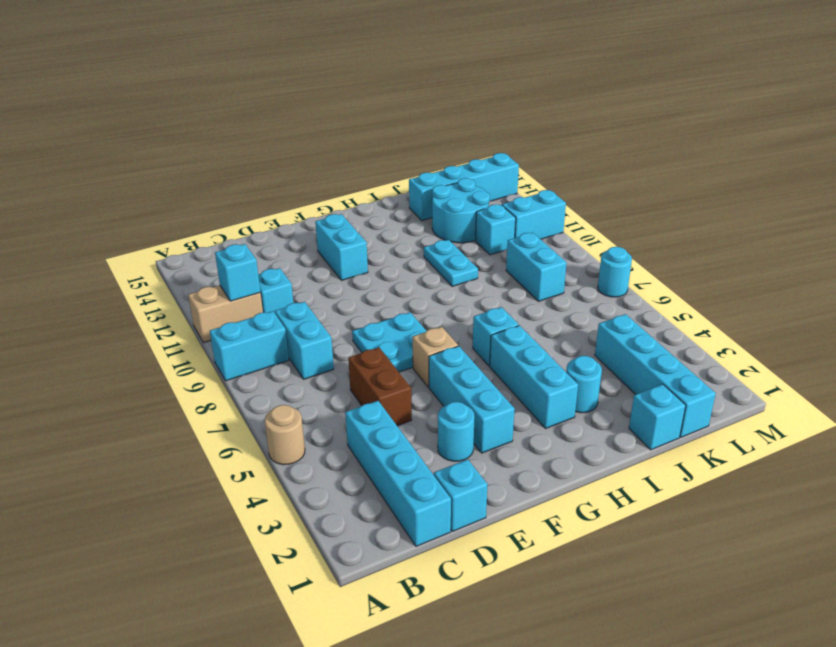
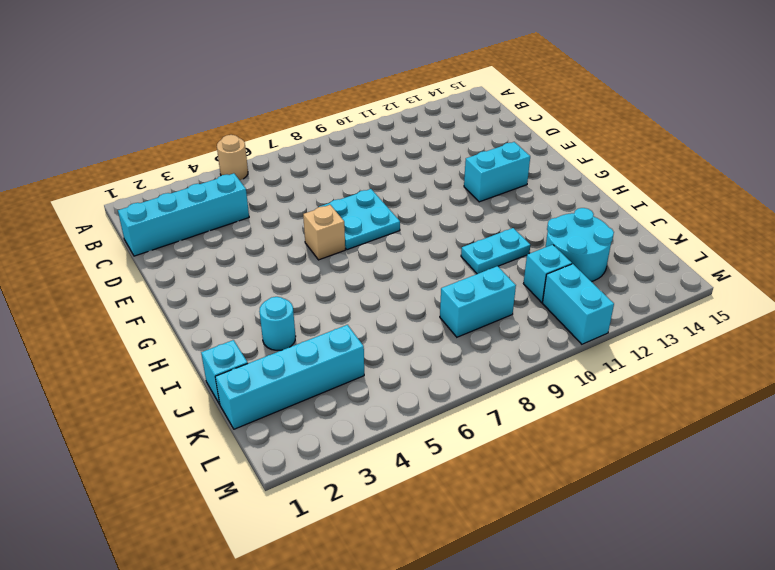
none -> cyan brick A9:B9 level 1
none -> tan brick A11:B11 level 1
none -> cyan brick C8:C9 level 1

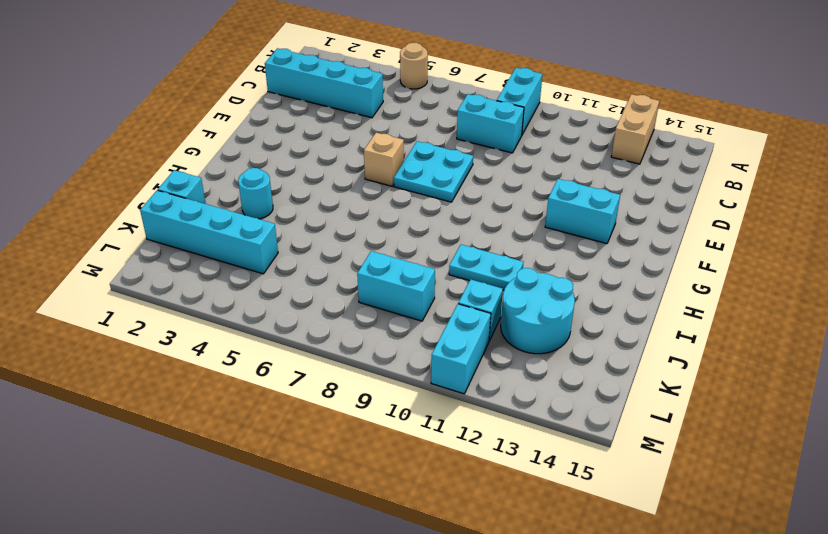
tan brick A13:B13 level 1 -> tan brick A11:B11 level 1
none -> cyan brick C11 level 1
none -> cyan brick D1 level 1
none -> brown brick D5:D6 level 1

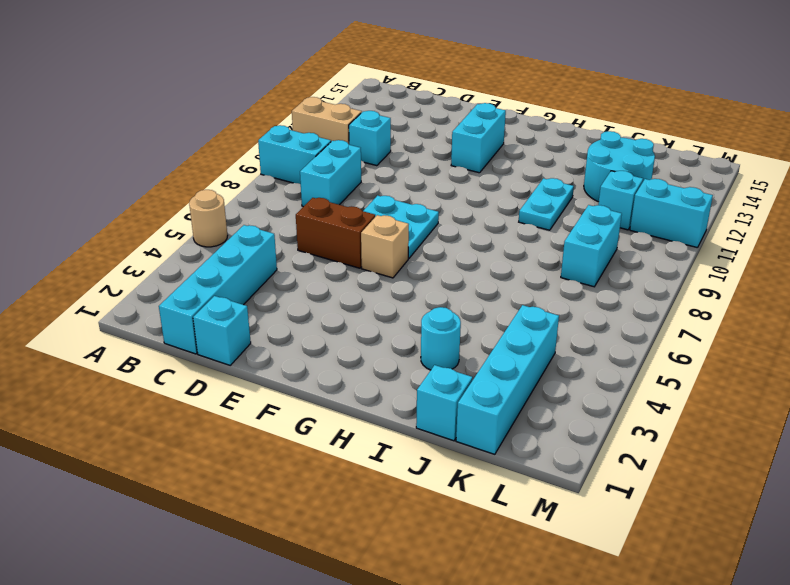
brown brick D6:E6 level 1 -> brown brick D5:D6 level 1
none -> cyan round brick E3 level 1
none -> cyan brick F3:F5 level 1
none -> cyan brick H3:H5 level 1

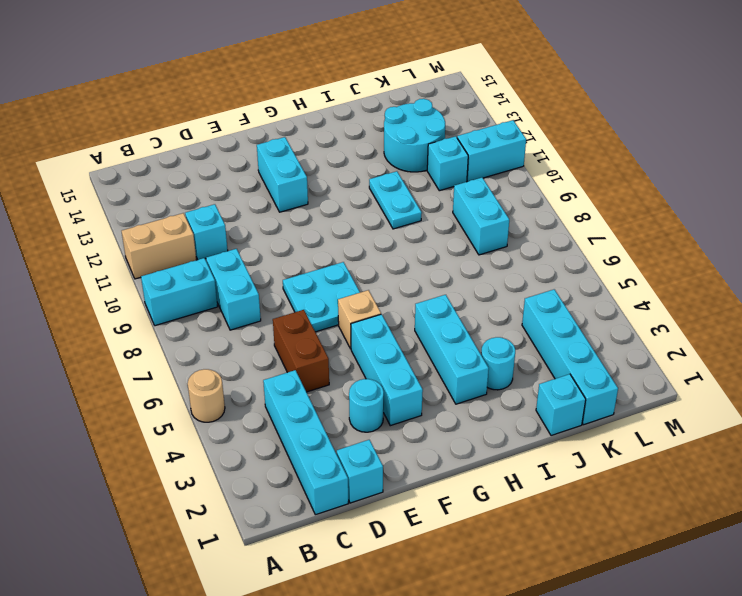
none -> cyan brick H6 level 1
none -> cyan brick J14:M14 level 1
none -> cyan round brick M7 level 1

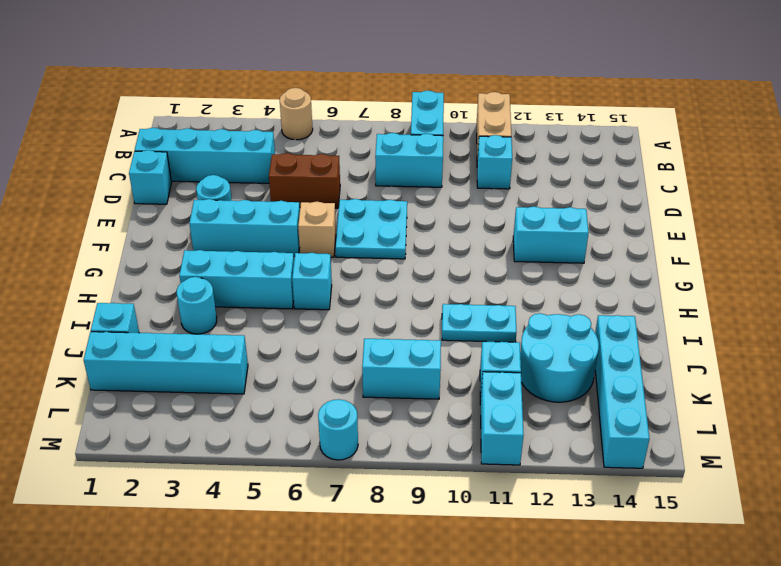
none -> cyan brick B11 level 2

